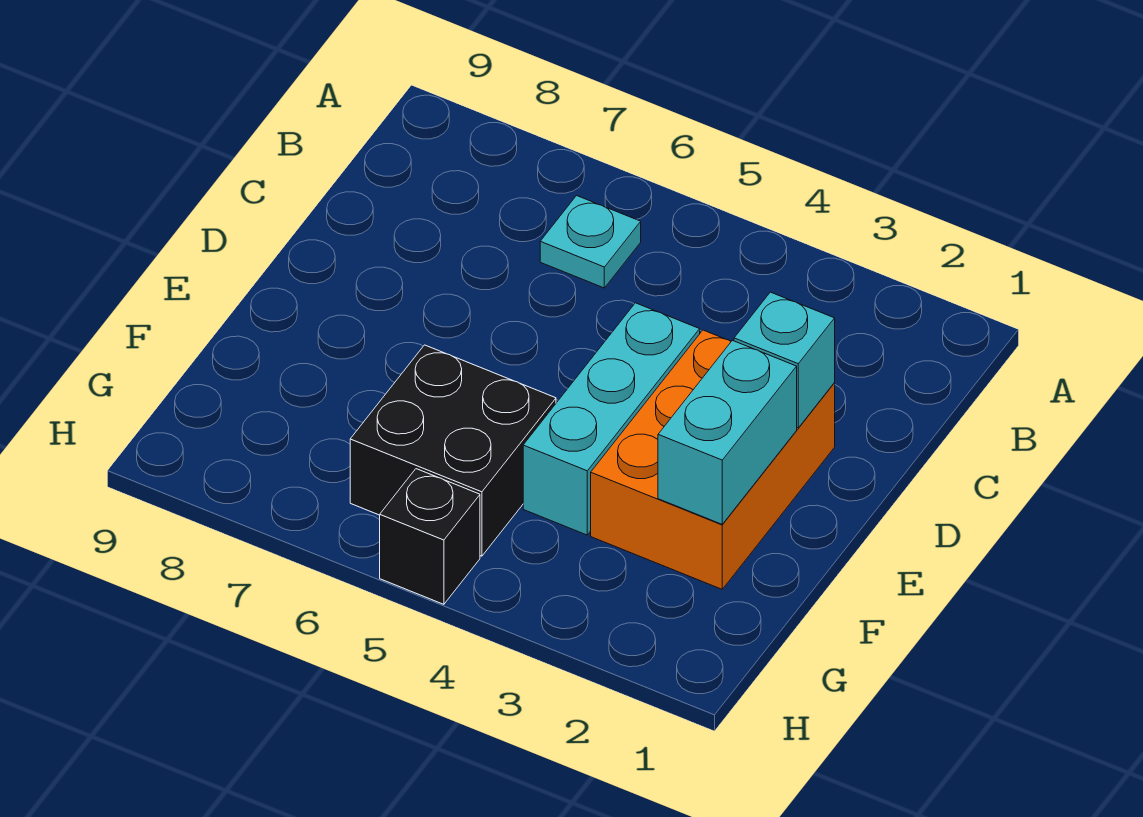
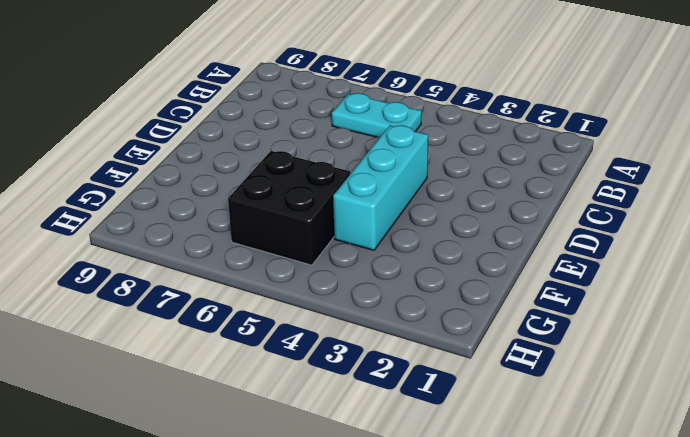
cyan plate B5:B6 level 1 -> cyan plate B6 level 1
none -> orange brick D2:F3 level 1
none -> black brick H5 level 1

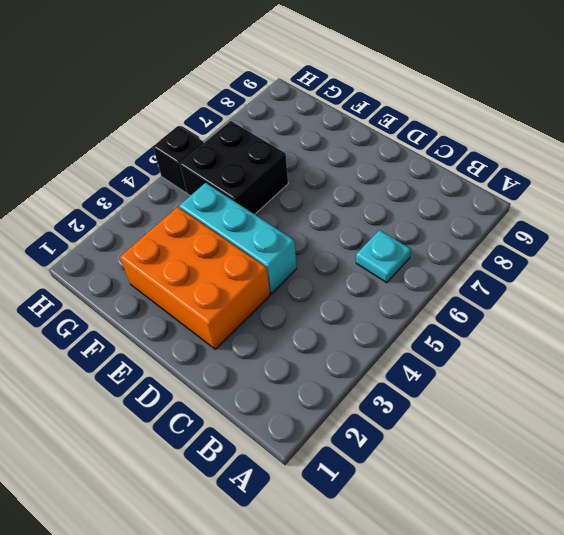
none -> cyan brick D2 level 2
none -> cyan brick E2:F2 level 2

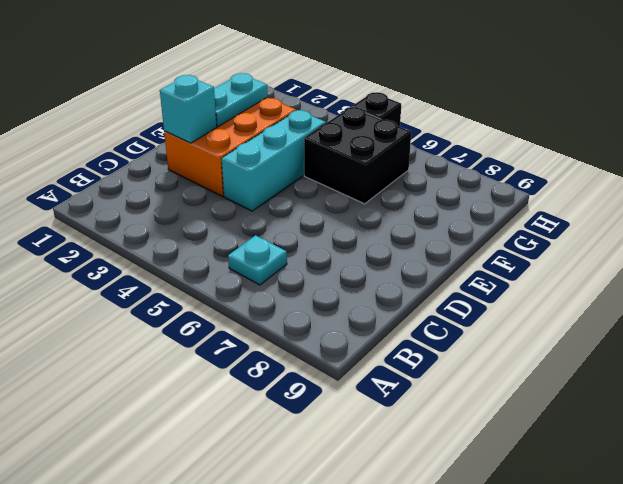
cyan plate E2:F2 level 2 -> cyan brick E2:F2 level 2

